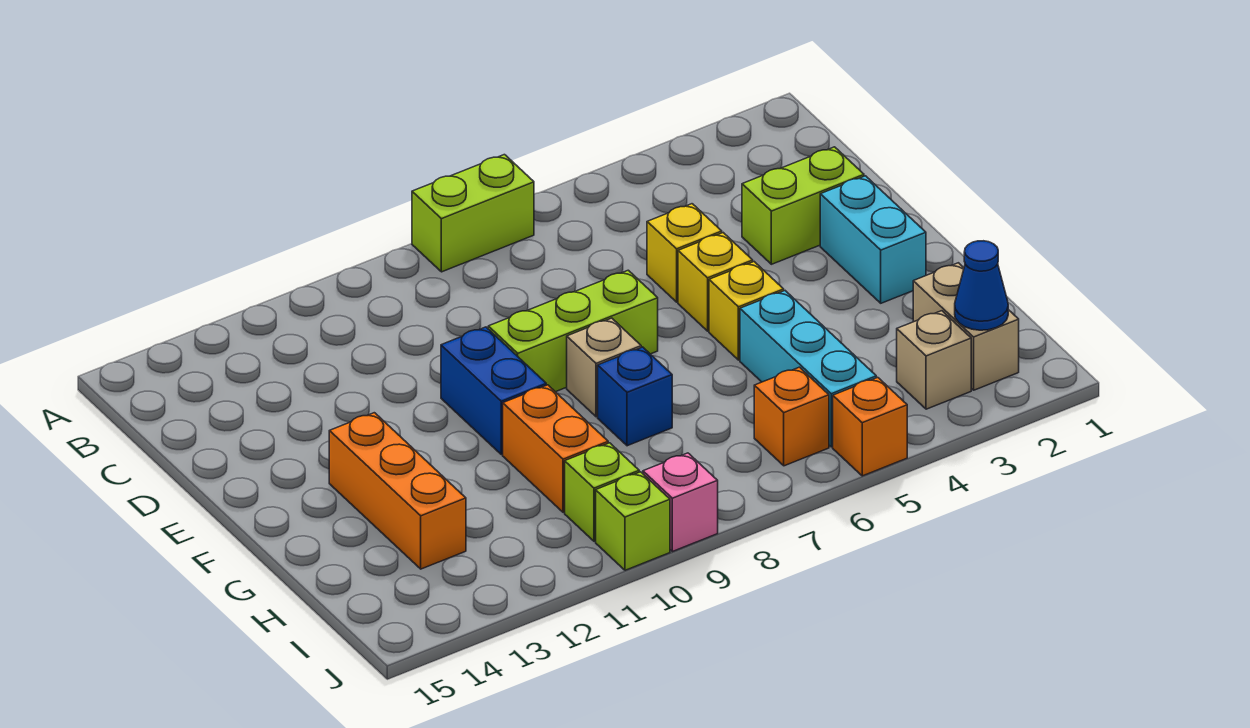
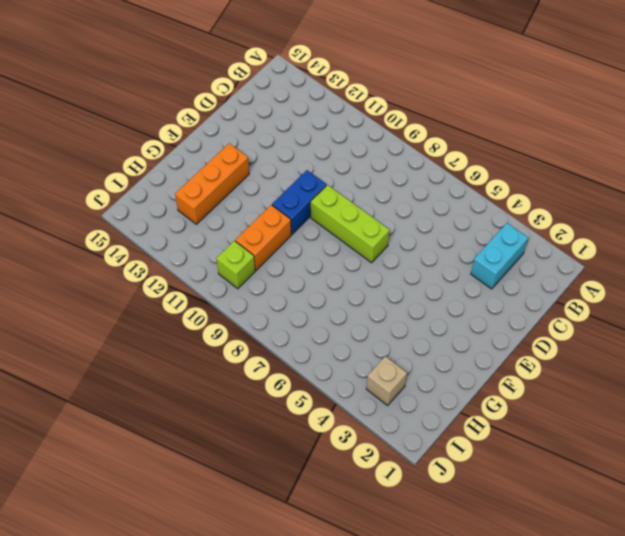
cyan brick B3:C3 level 1 -> cyan brick E2:F2 level 1
none -> lime brick A7:A8 level 1
none -> lime brick D2:D3 level 1
none -> yellow brick D5 level 1

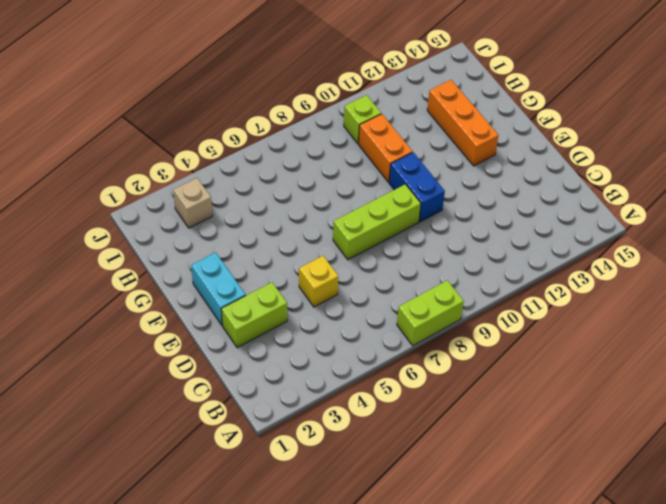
none -> yellow brick E5 level 1
none -> yellow brick F5 level 1
none -> tan brick F8 level 1

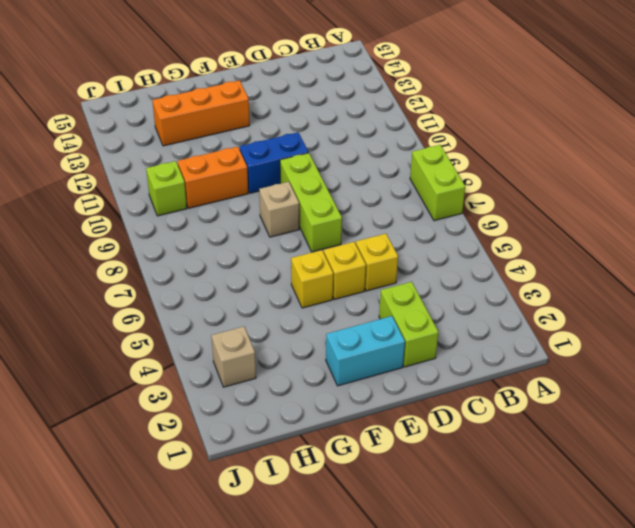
none -> cyan brick G5:I5 level 1
none -> blue brick G8 level 1
none -> tan brick H2:I2 level 1

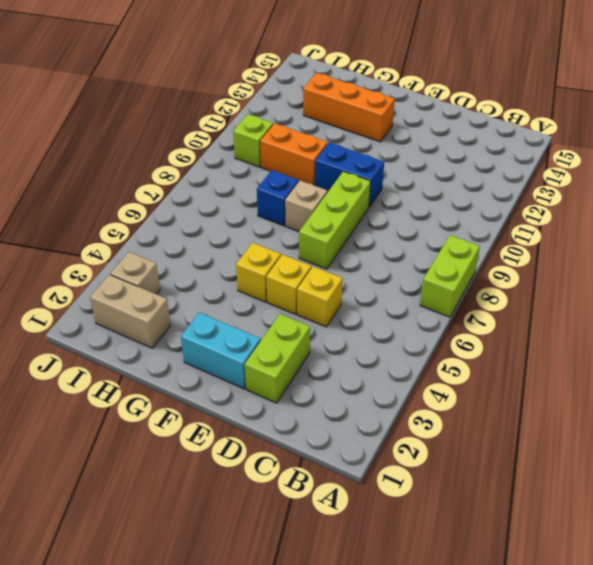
none -> cyan brick G5:I5 level 1
none -> orange brick I6 level 1
none -> orange brick J5 level 1

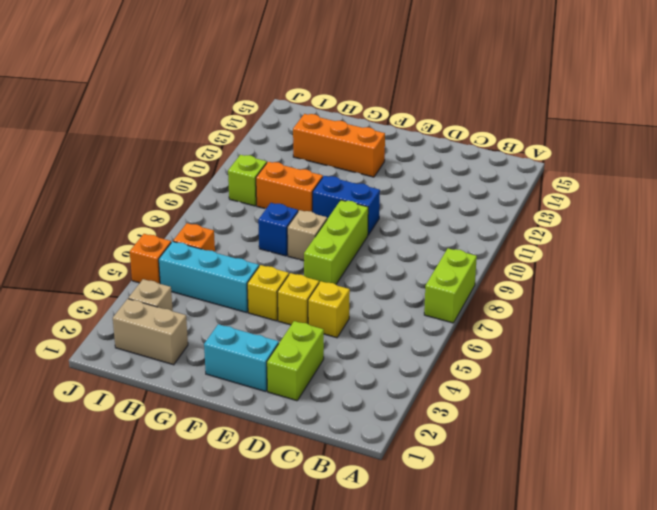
none -> pink brick J9 level 1
none -> lime brick J10 level 1
none -> blue cone I2 level 2

